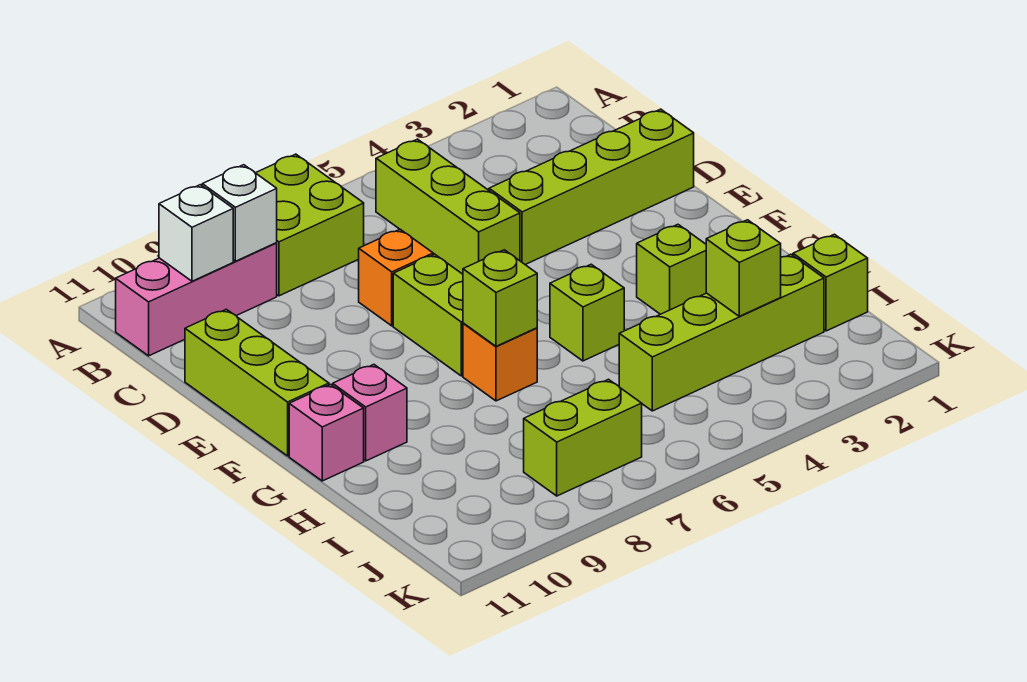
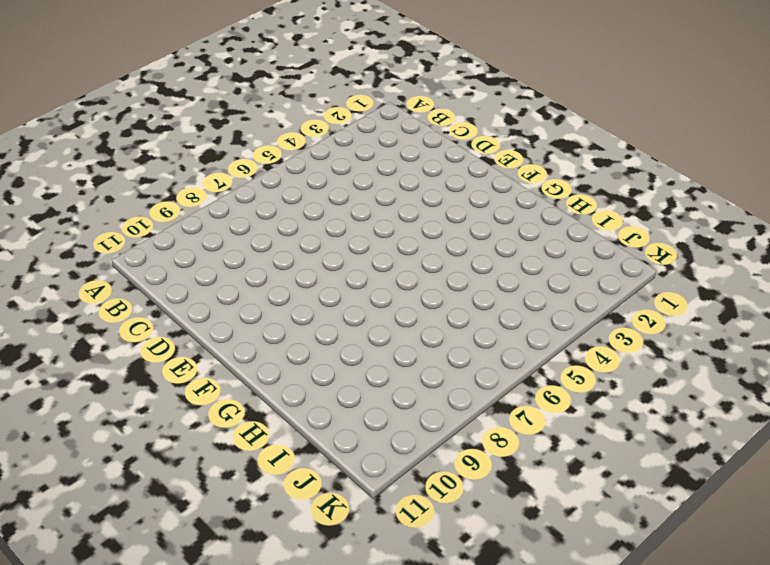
none -> lime brick A7:B8 level 1
none -> lime brick B5:D5 level 1
none -> pink brick B9:B11 level 1

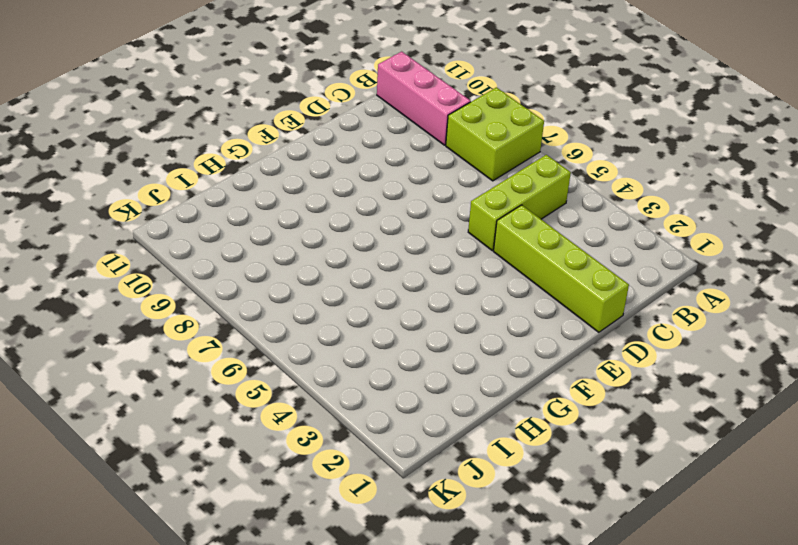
none -> orange brick D7 level 1
none -> lime brick D11:F11 level 1
none -> lime brick E7:F7 level 1

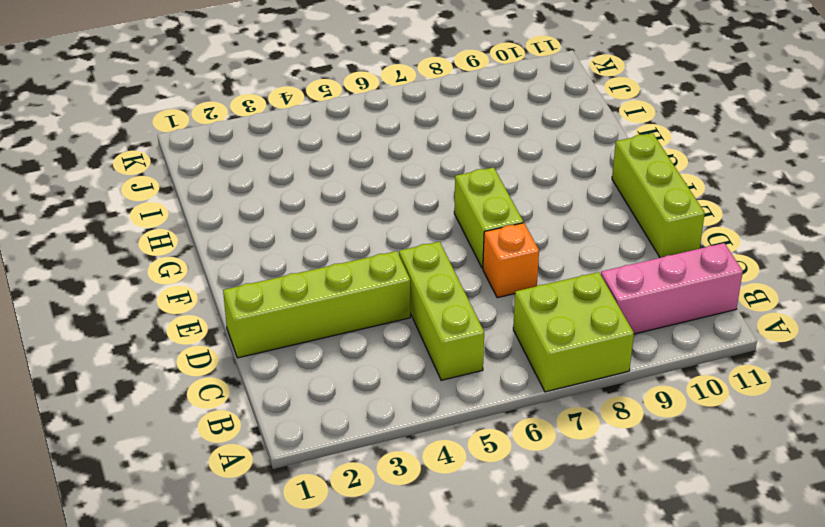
none -> lime brick G3 level 1
none -> lime brick G5 level 1
none -> orange brick G7 level 1

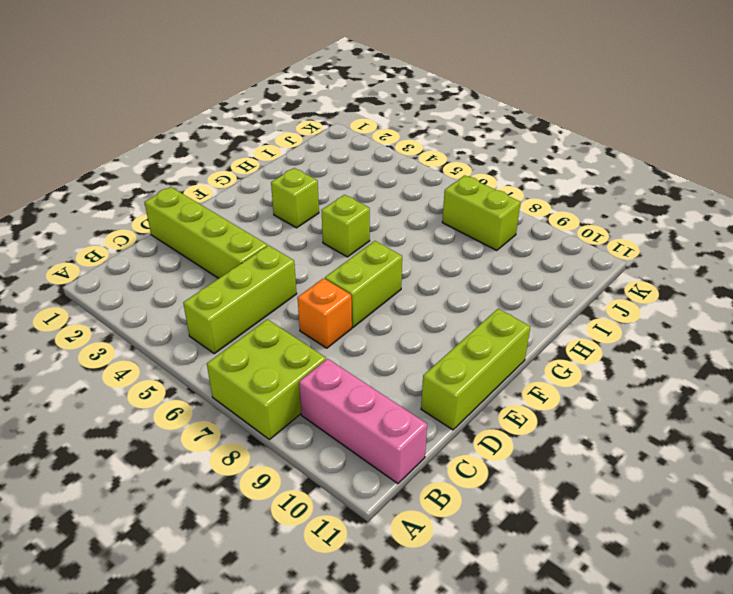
none -> orange brick G7 level 1
none -> pink brick G10 level 1
none -> pink brick G11 level 1

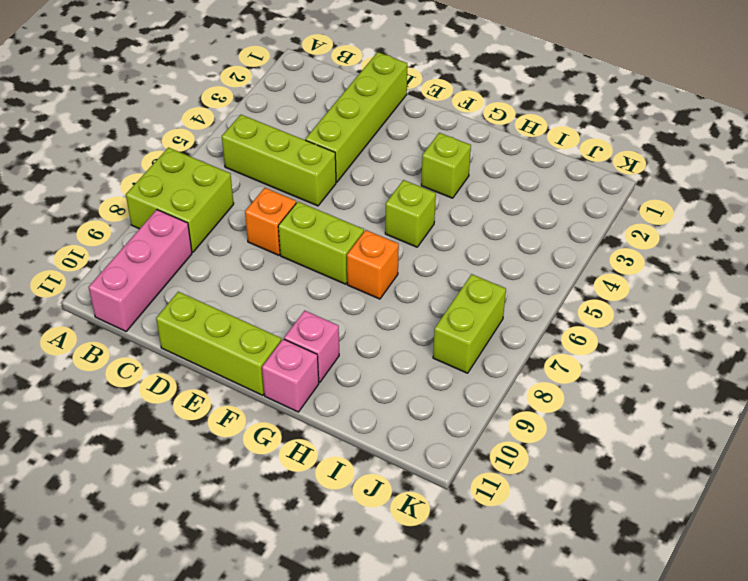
none -> lime brick I1 level 1
none -> lime brick I2:I5 level 1
none -> white brick B9 level 2

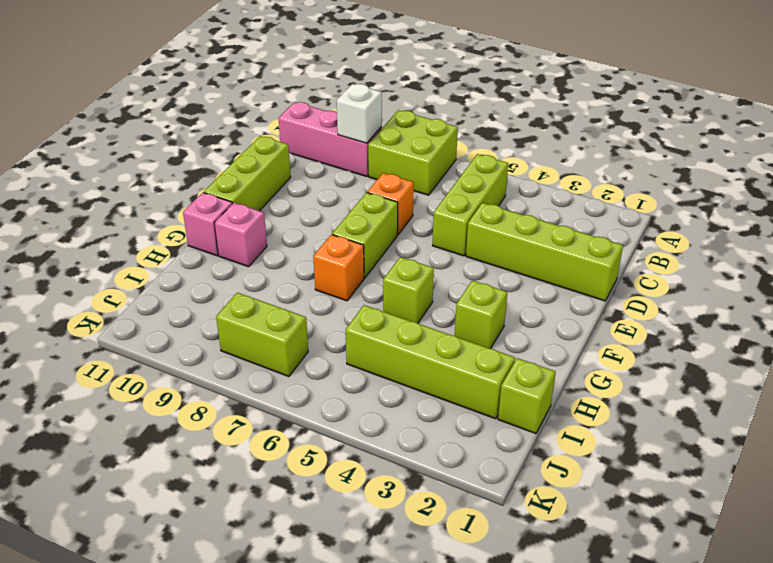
none -> white brick B10 level 2
none -> lime brick G7 level 2
none -> lime brick I3 level 2

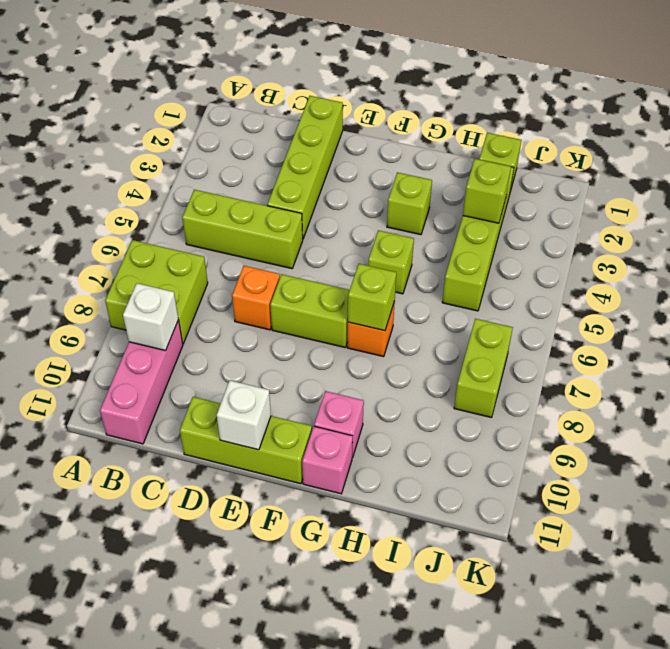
white brick E11 level 2 -> white brick B10 level 2

